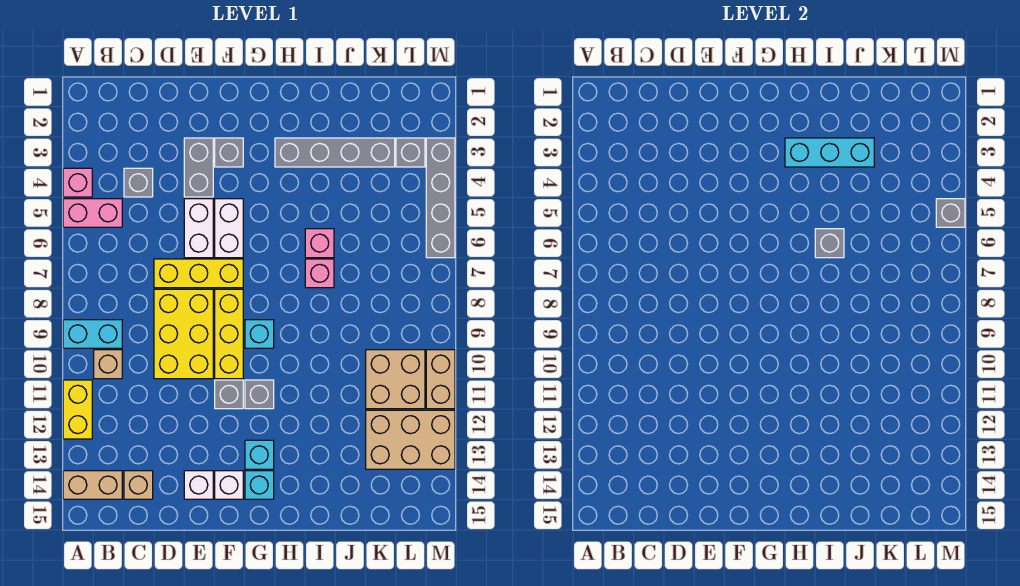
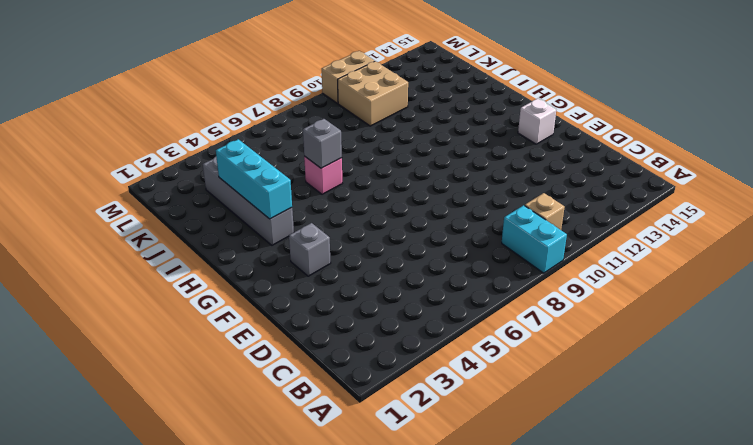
none -> pink brick A4 level 1
none -> pink brick A5:B5 level 1
none -> yellow brick A11:A12 level 1
none -> tan brick A14:B14 level 1

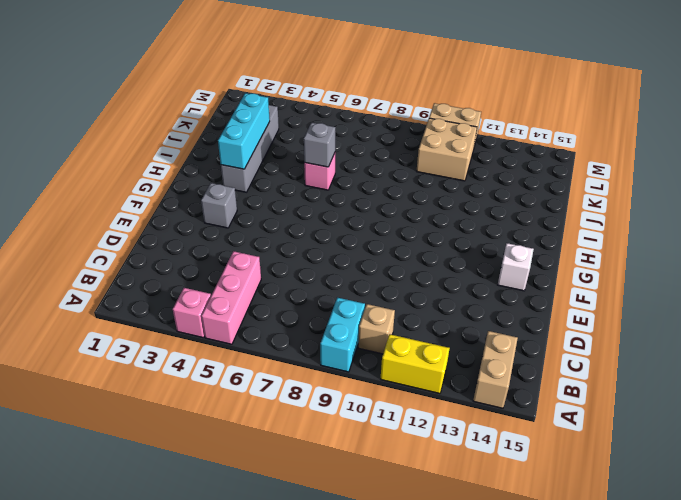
pink brick A5:C5 level 1 -> pink brick A5:B5 level 1
none -> grey brick C4 level 1
none -> tan brick C14 level 1
none -> yellow brick D7:F7 level 1
none -> yellow brick D8:E10 level 1

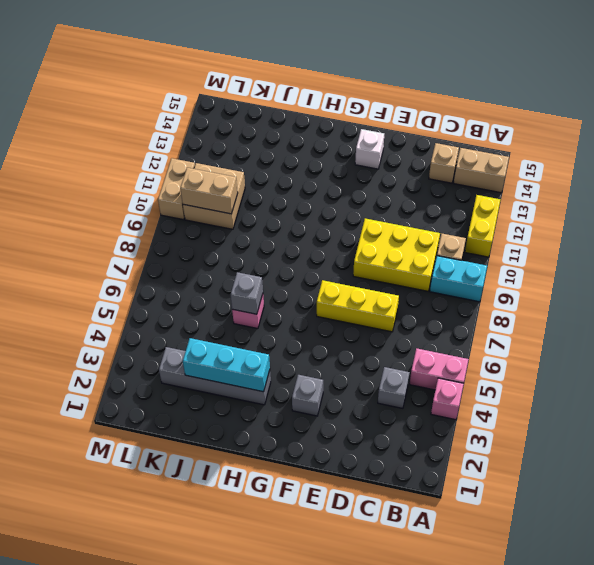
yellow brick C9:E10 level 1 -> yellow brick D8:E10 level 1
tan brick K10:L10 level 2 -> none
none -> grey brick E3:E4 level 1
none -> white brick E5:E6 level 1
none -> white brick E14 level 1
none -> white brick F5:F6 level 1

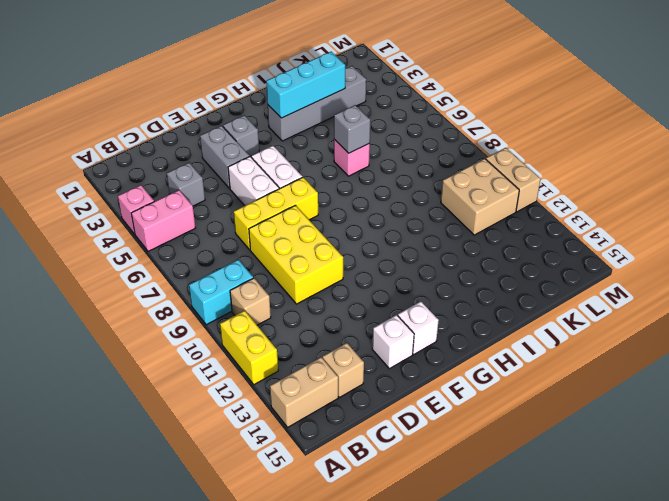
none -> yellow brick F8:F10 level 1
none -> grey brick F11 level 1
none -> cyan brick G9 level 1
none -> grey brick G11 level 1

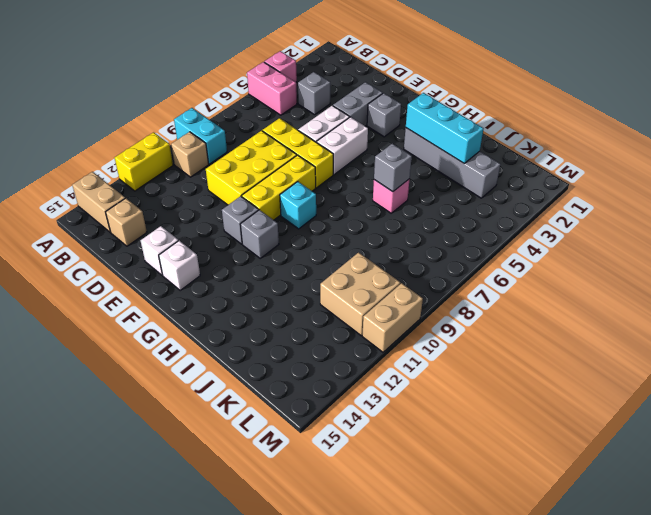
none -> cyan brick G13 level 1
none -> cyan brick G14 level 1
none -> pink brick I7 level 1
none -> tan brick K12:M13 level 1

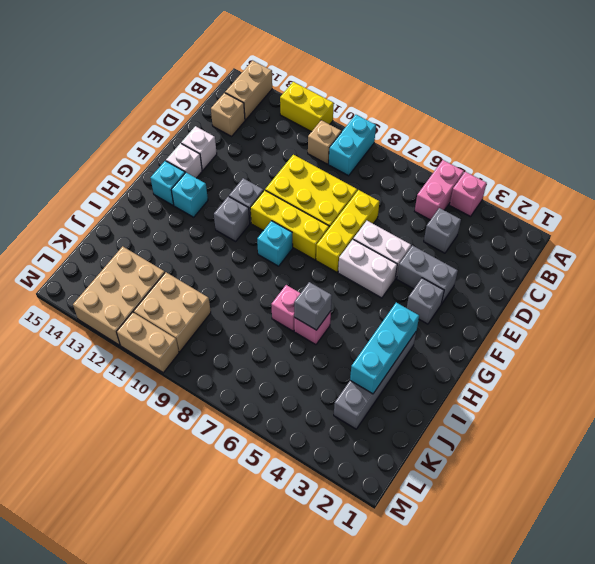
none -> grey brick L3 level 1
none -> grey brick M3:M6 level 1
none -> grey brick M5 level 2

